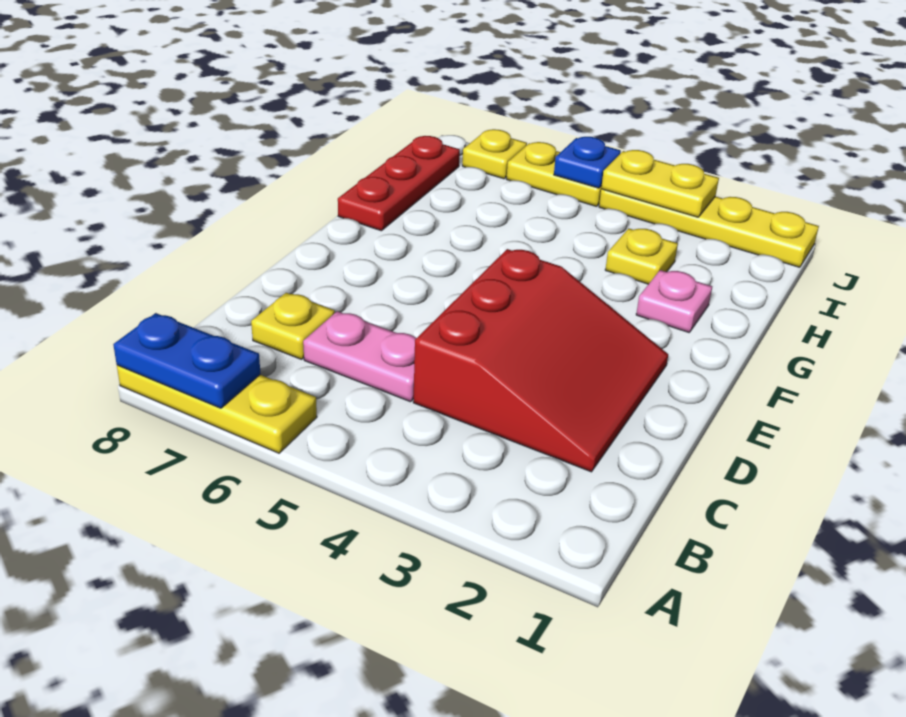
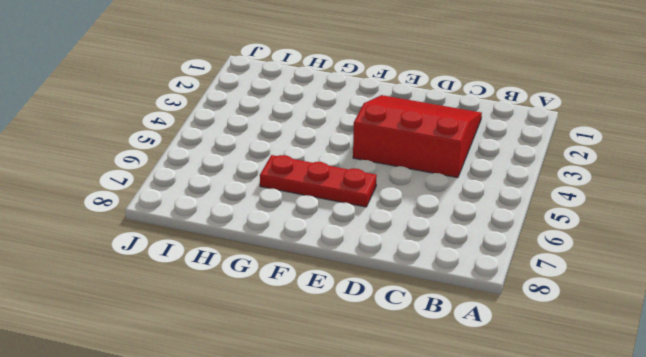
red plate E6:G6 level 1 -> red plate G8:I8 level 1
none -> yellow plate A6:A8 level 1
none -> pink plate C5:C6 level 1
none -> yellow plate C7 level 1

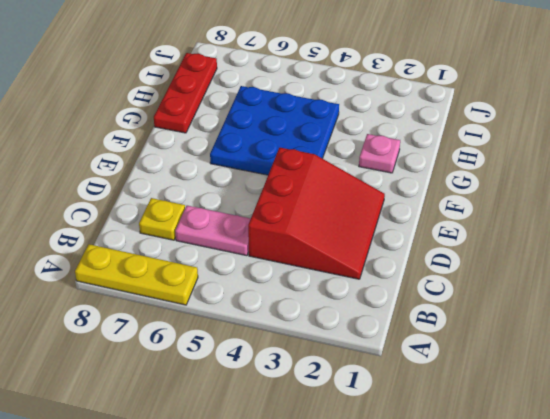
blue plate F4:H6 level 1 -> none
none -> yellow plate H3 level 1
none -> yellow plate J1:J4 level 1
none -> yellow plate J5:J6 level 1

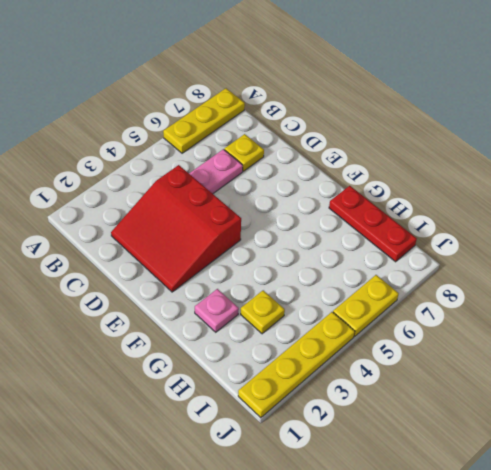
none -> yellow plate J7 level 1
none -> blue plate A7:A8 level 2
none -> yellow plate J3:J4 level 2

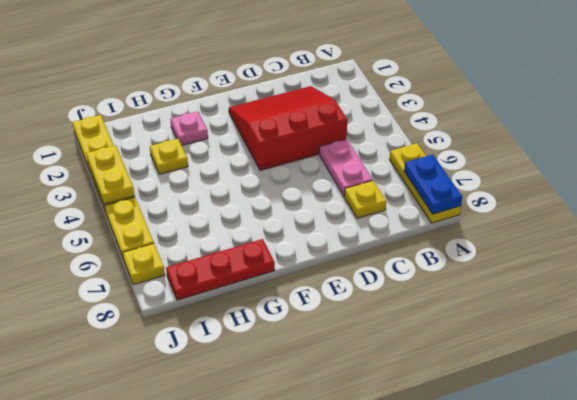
none -> blue plate J5 level 2

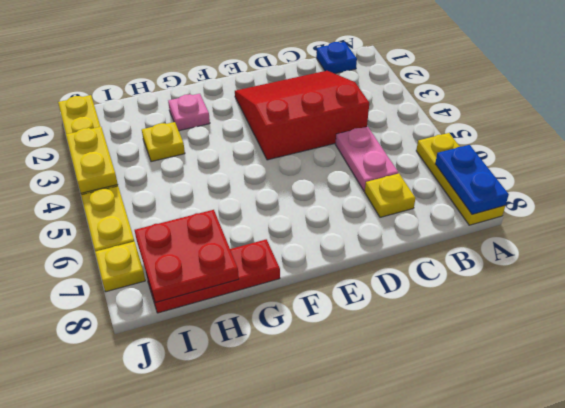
blue plate B1 level 1 -> blue plate J5 level 2
red plate H7:I8 level 2 -> none

